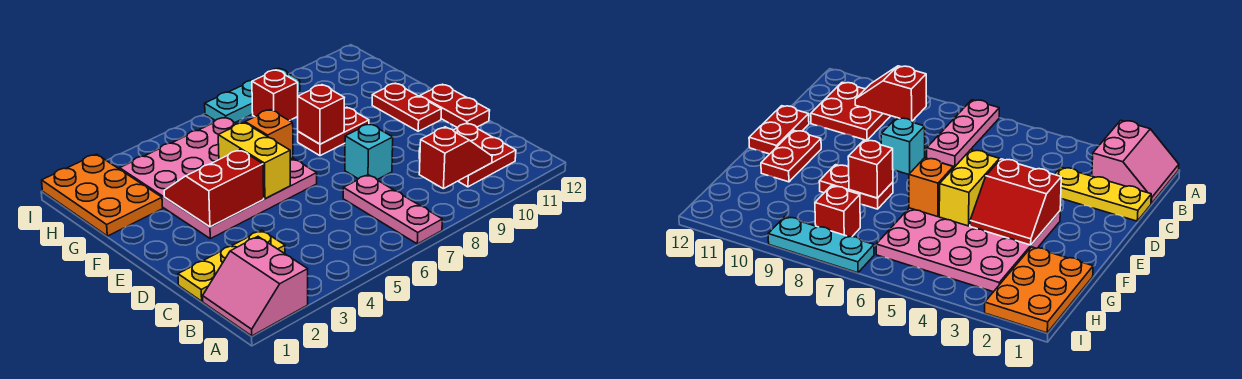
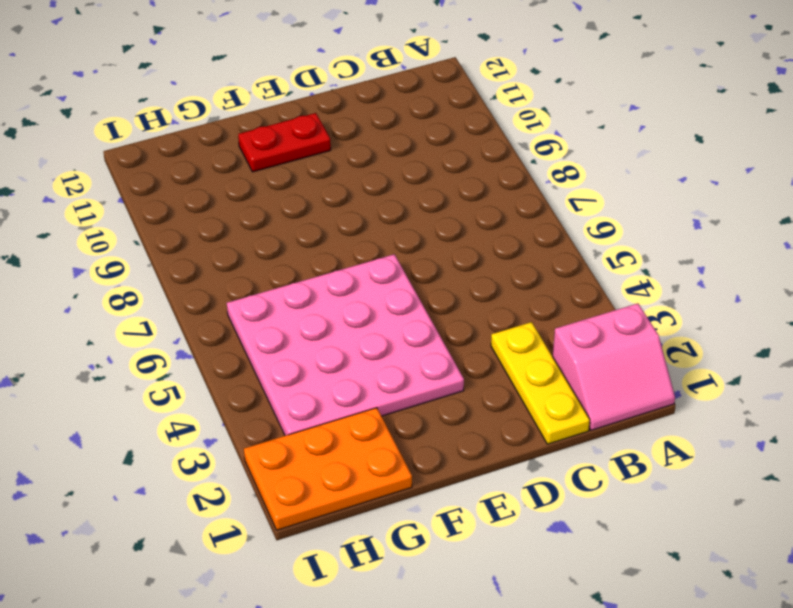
none -> pink plate A7:C7 level 1
none -> red plate B10:C11 level 1
none -> cyan brick D8 level 1

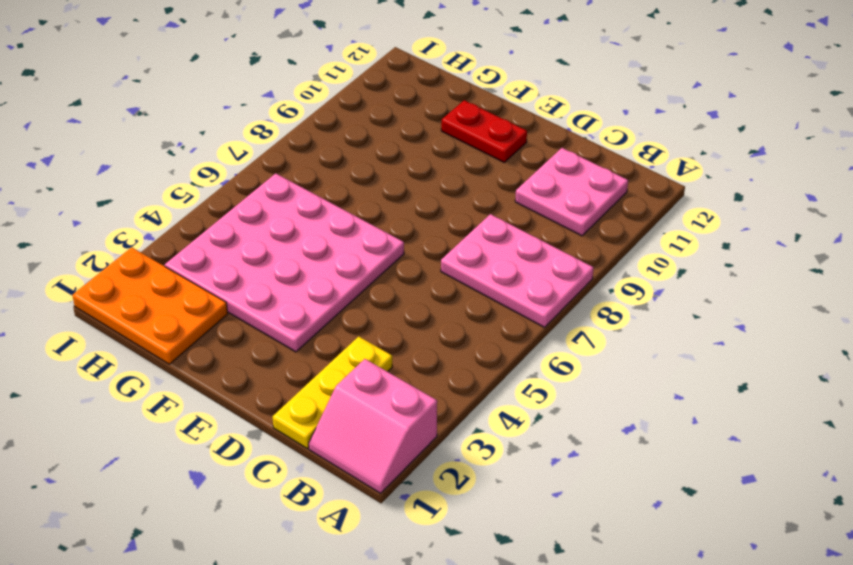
pink plate A7:C8 level 1 -> pink plate A7:C7 level 1
pink plate B10:C11 level 1 -> red plate B10:C11 level 1
none -> cyan brick D8 level 1
none -> red plate D12:E12 level 1
none -> red plate F8:F9 level 1

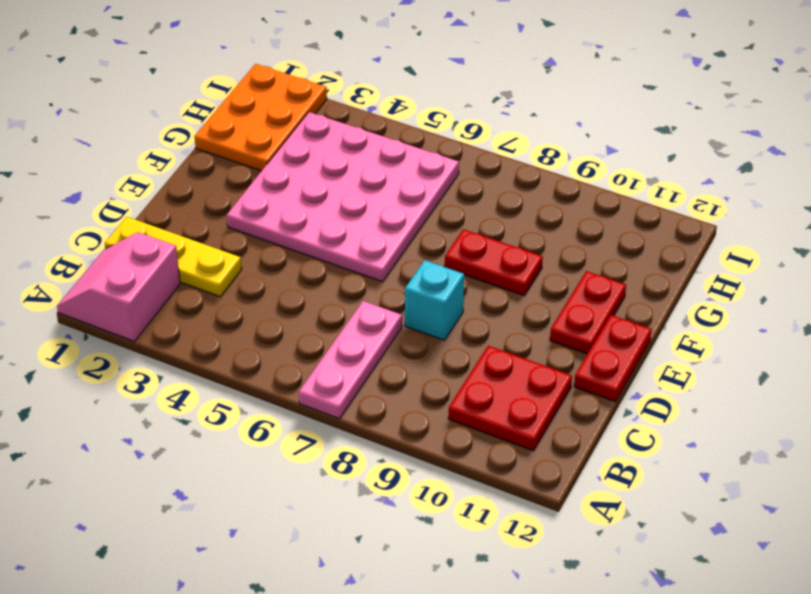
none -> red brick H8 level 1
none -> cyan plate I7:I9 level 1
none -> red slope B9:B10 level 2 top 9

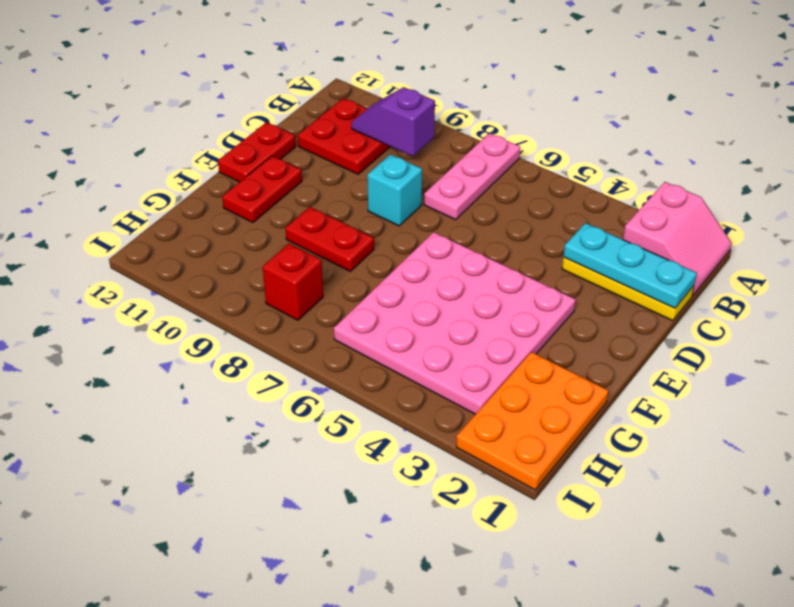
purple slope B9:B10 level 2 top 9 -> red slope B9:B10 level 2 top 9
cyan plate C1:C3 level 2 -> cyan plate I7:I9 level 1
none -> red slope E3:F4 level 2 top E
none -> yellow brick E5:F5 level 2
none -> orange brick F6 level 2

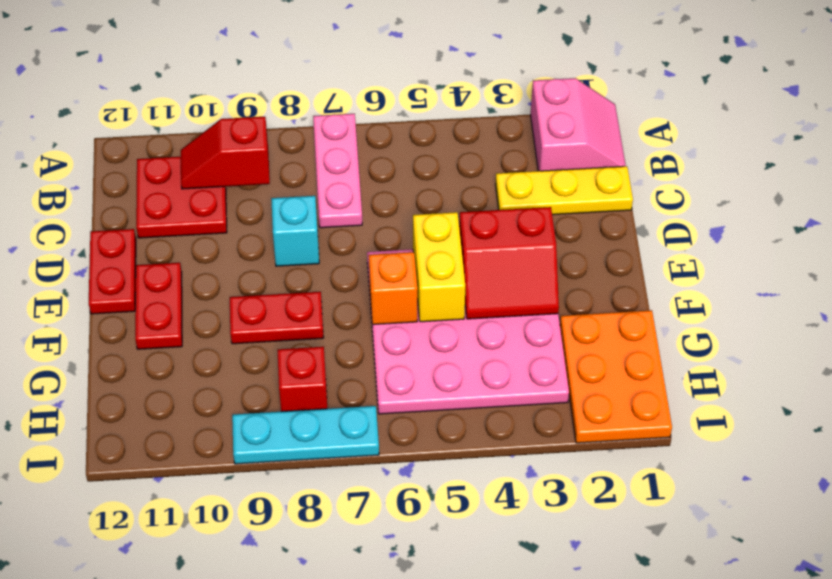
none -> red brick F8 level 2

